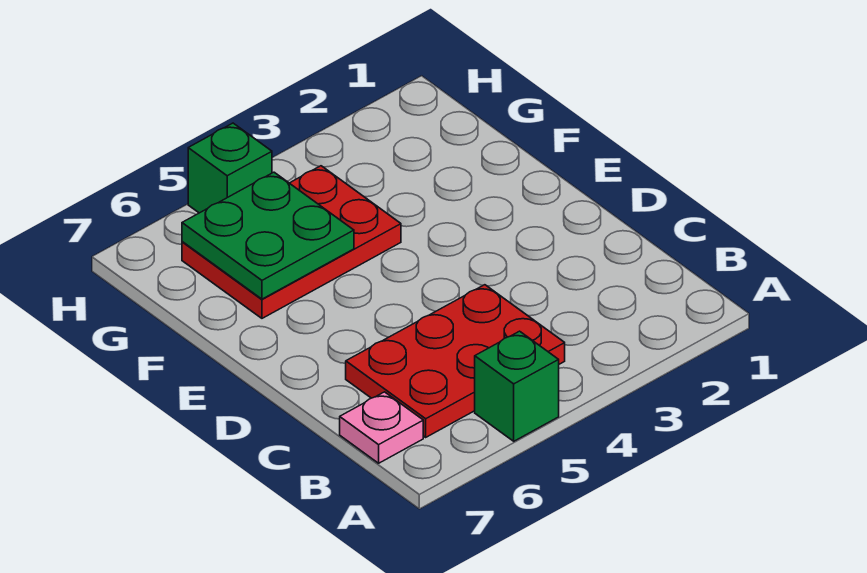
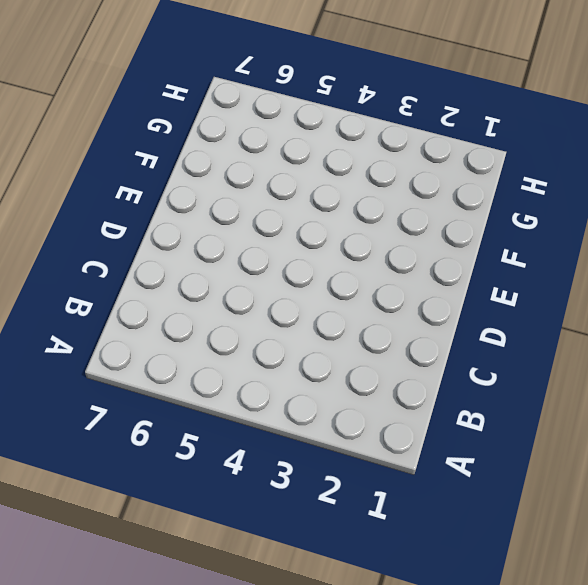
none -> green brick A5 level 1
none -> red plate B4:C6 level 1

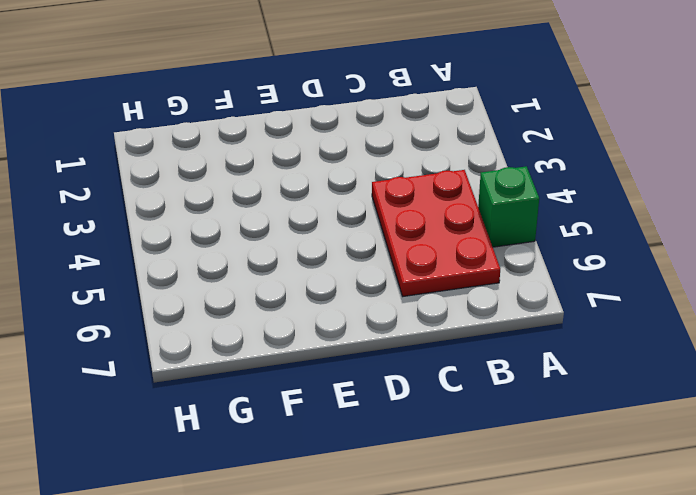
none -> pink plate B7 level 1
none -> red plate F4:G6 level 1

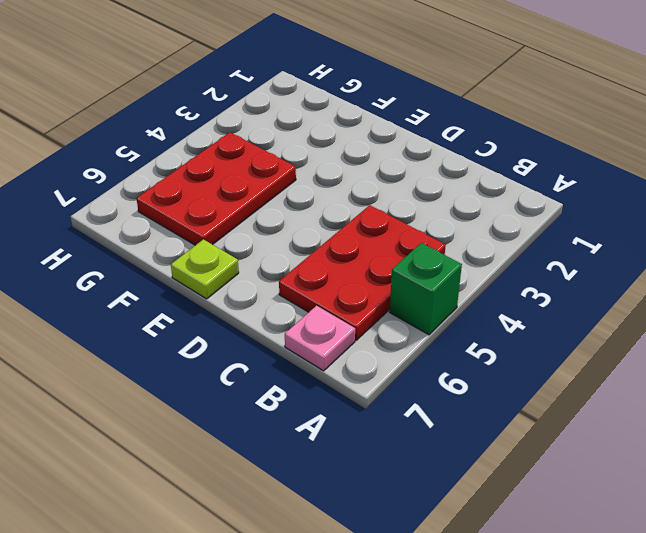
lime plate E7 level 1 -> none
none -> green brick H5 level 1
none -> green plate F5:G6 level 2

